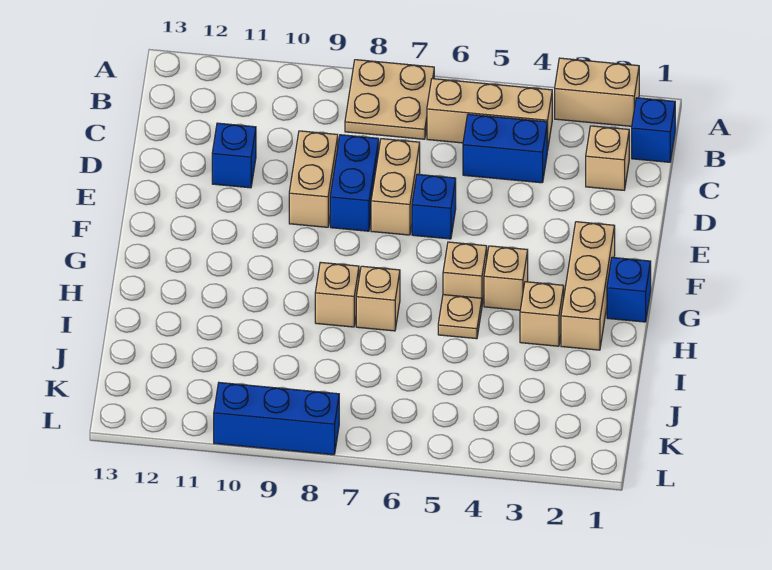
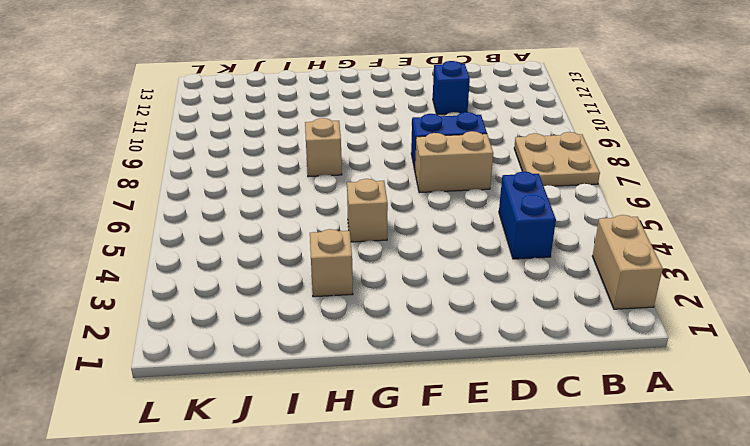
none -> blue brick B1 level 1
none -> tan brick B4:B6 level 1
none -> tan brick C2 level 1

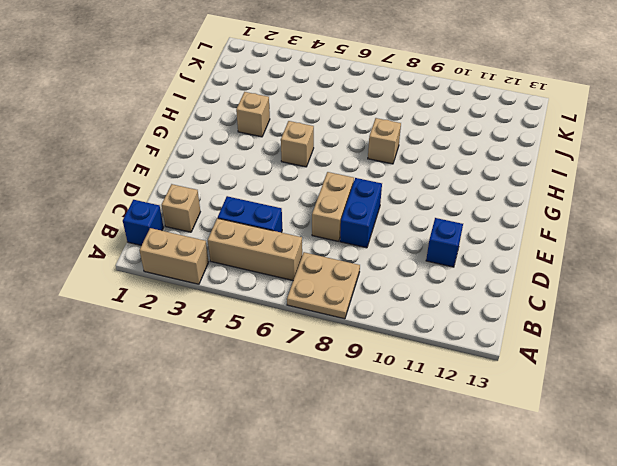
none -> tan brick D9:E9 level 1
none -> blue brick E6 level 1
none -> tan brick F2:H2 level 1

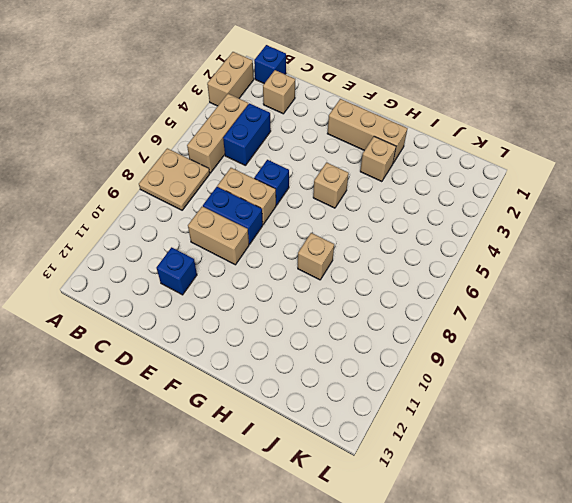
none -> blue brick G1 level 1
none -> tan brick G4 level 1
none -> tan plate H5 level 1

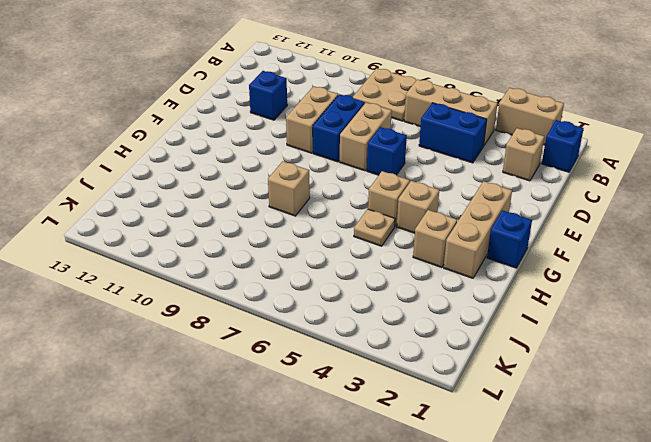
none -> tan brick H7 level 1
none -> blue brick L8:L10 level 1

